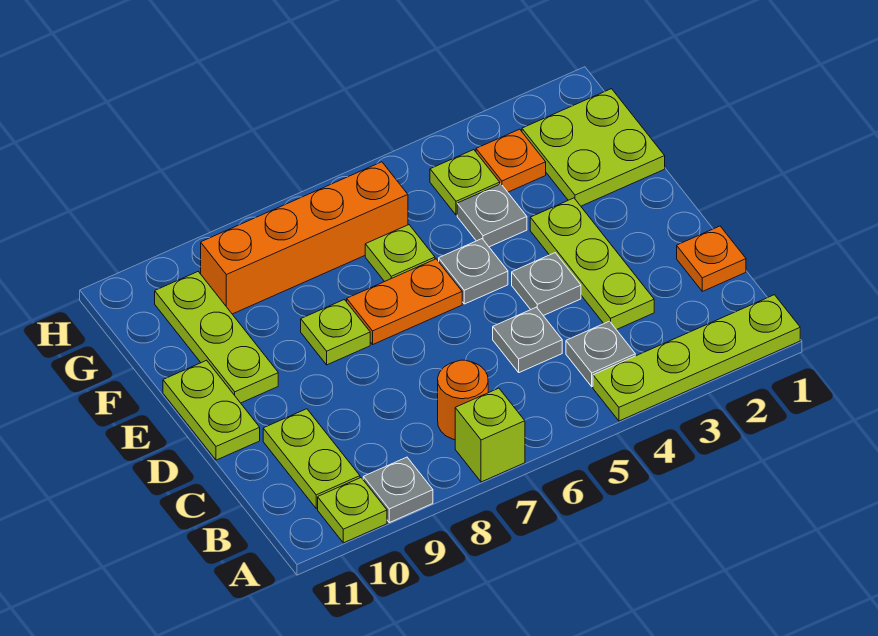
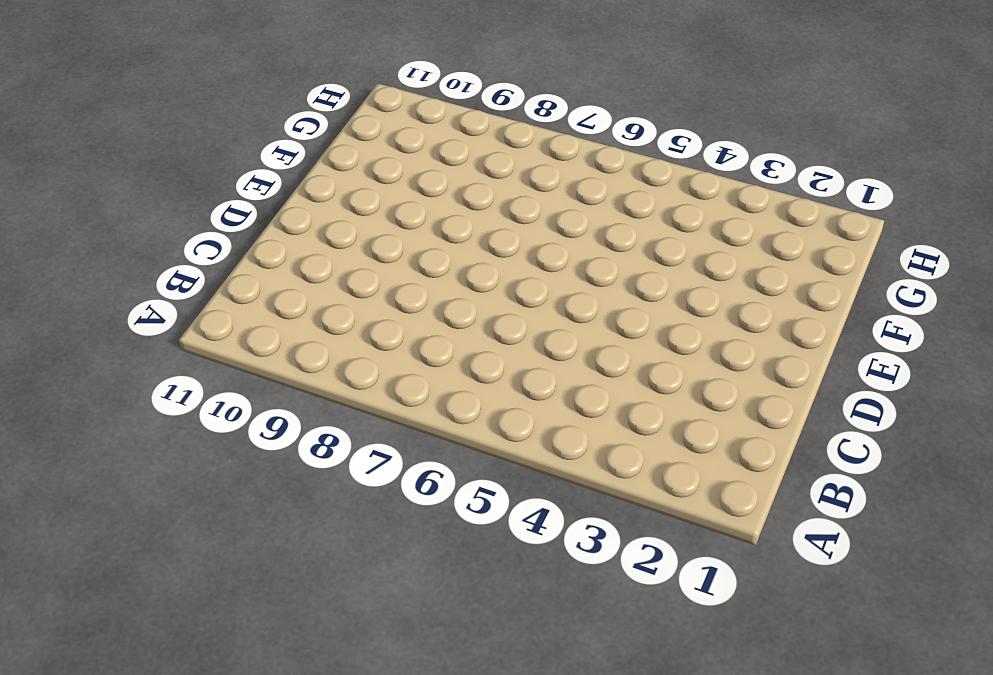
none -> lime plate A1:A4 level 1
none -> lime brick A7 level 1
none -> grey plate A9 level 1

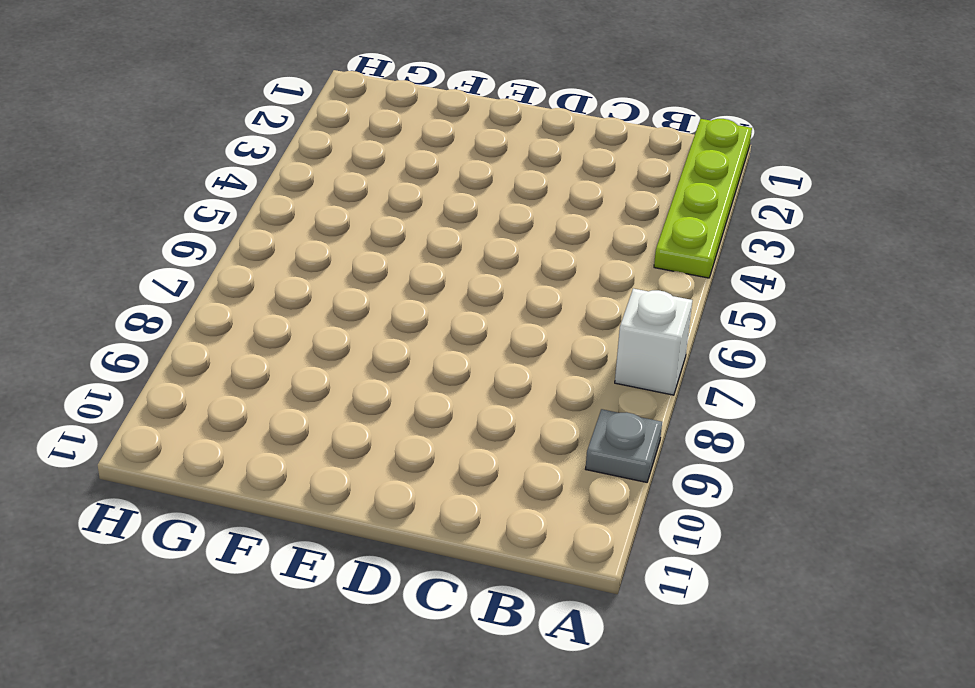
white brick A7 level 1 -> lime brick A7 level 1
none -> lime plate A10 level 1
none -> grey plate B4 level 1
none -> orange round brick B7 level 1

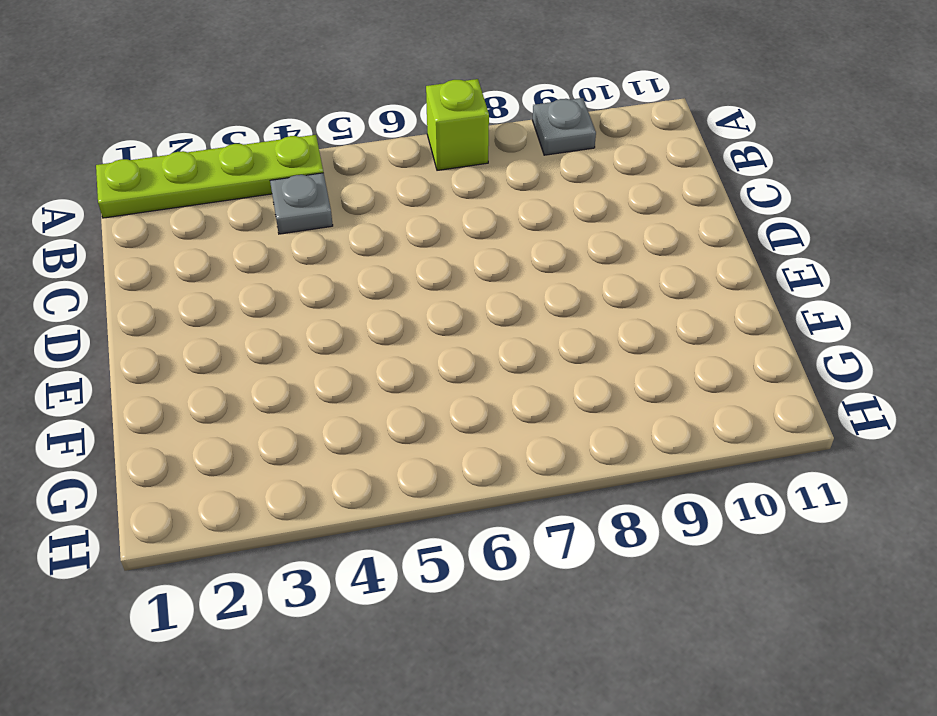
none -> lime plate A10 level 1
none -> orange round brick B7 level 1
none -> lime plate B10:C10 level 1

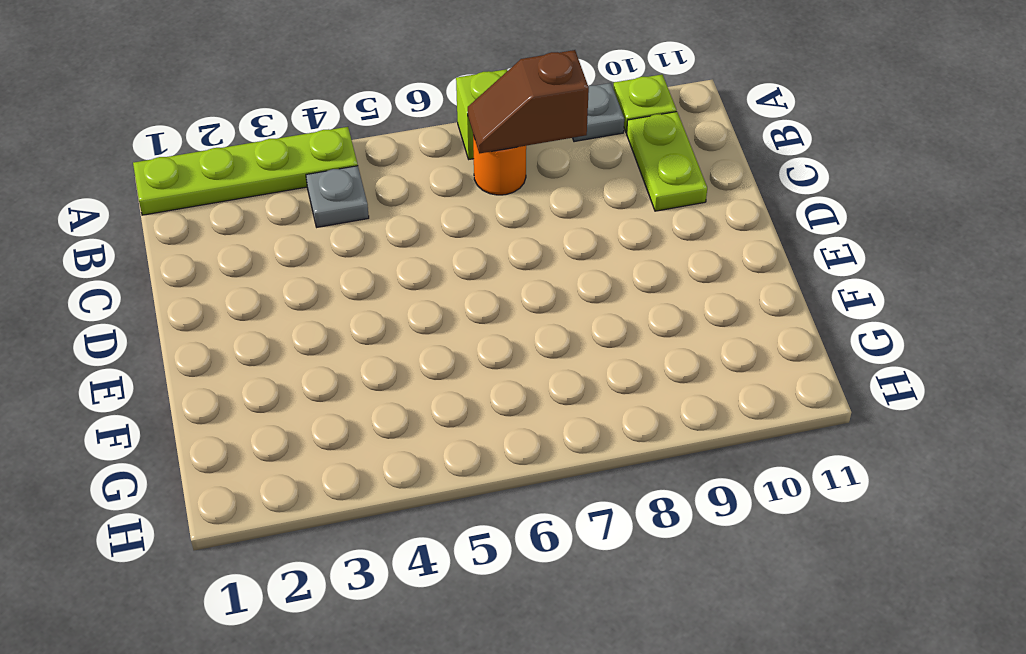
brown slope B7:B8 level 2 top 8 -> none
none -> orange plate C1 level 1
none -> lime plate C3:E3 level 1
none -> grey plate C5 level 1

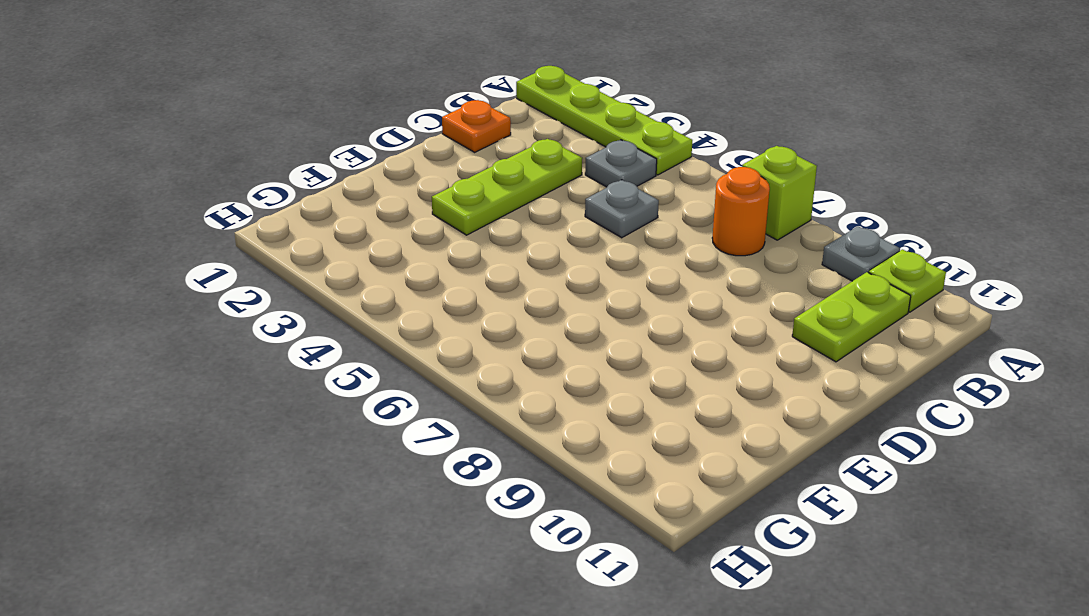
none -> grey plate D4 level 1
none -> lime plate D11:E11 level 1
none -> grey plate E5 level 1

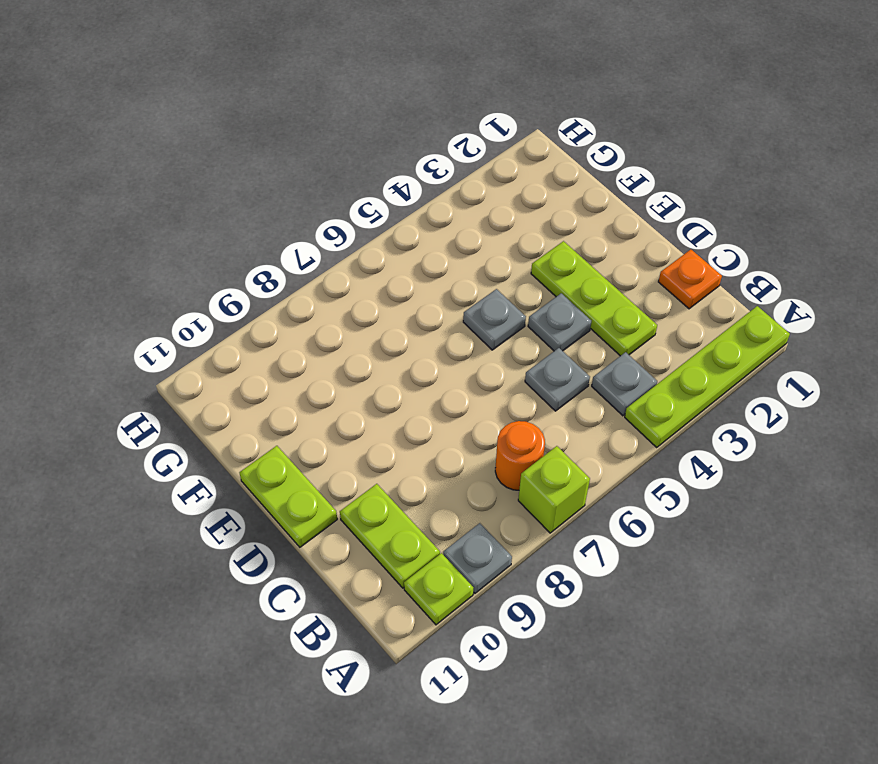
none -> orange plate E6:E7 level 1
none -> lime plate E8 level 1
none -> lime plate E10:G10 level 1

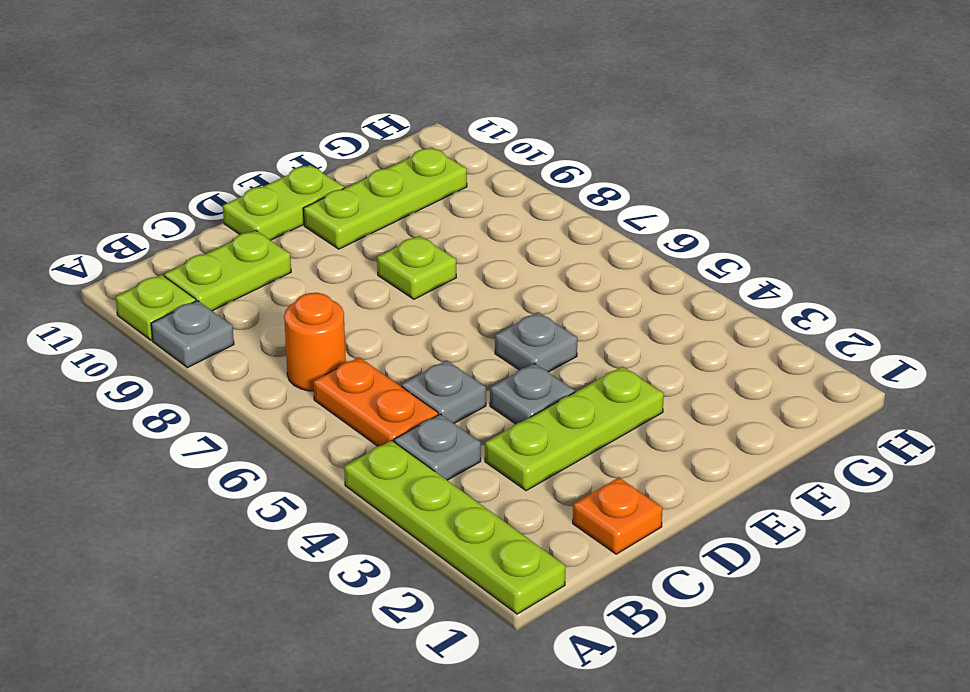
orange plate B5:B6 level 1 -> orange plate E6:E7 level 1
none -> lime brick A7 level 1
none -> lime plate F1:G2 level 1
none -> grey plate F4 level 1

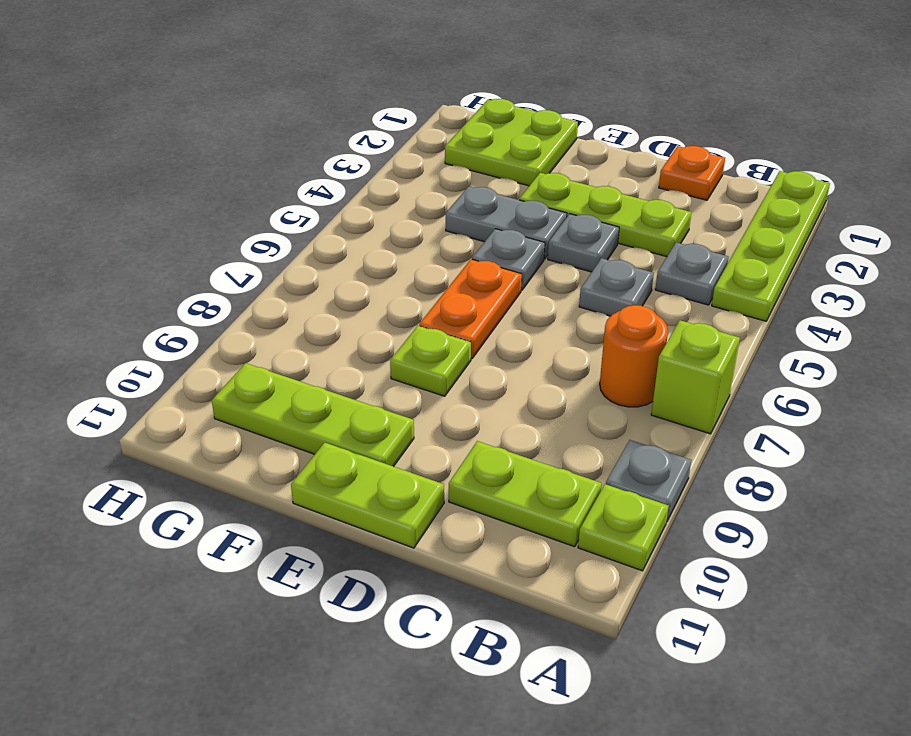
grey plate E4:F4 level 1 -> grey plate F4 level 1
none -> lime plate F6 level 1
none -> orange plate G3 level 1
none -> lime plate G4 level 1

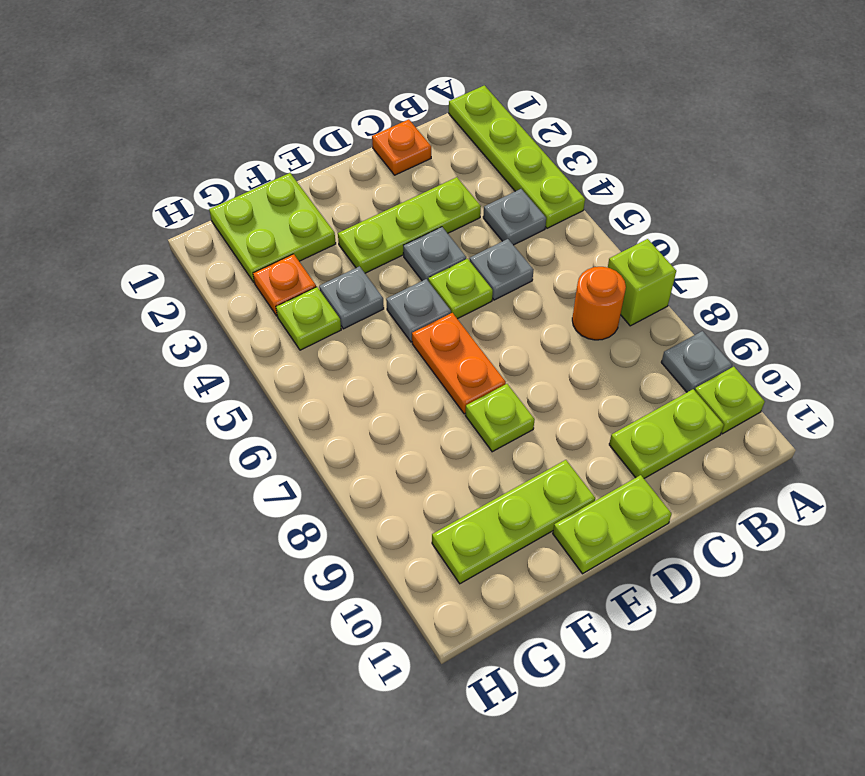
lime plate D5 level 1 -> lime plate F6 level 1
none -> orange brick G6:G9 level 1

